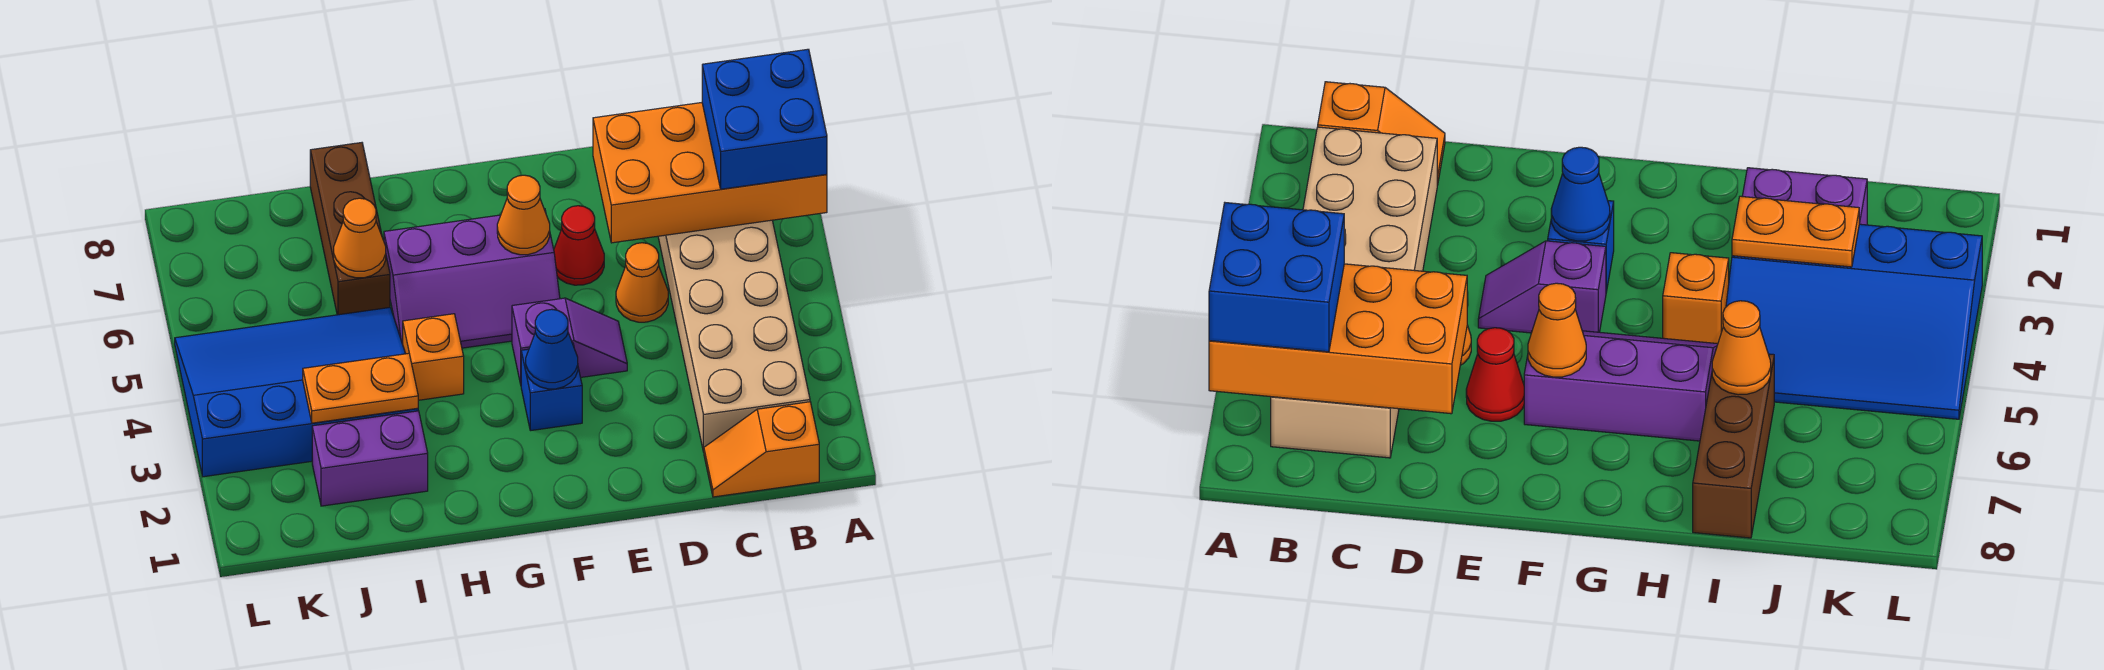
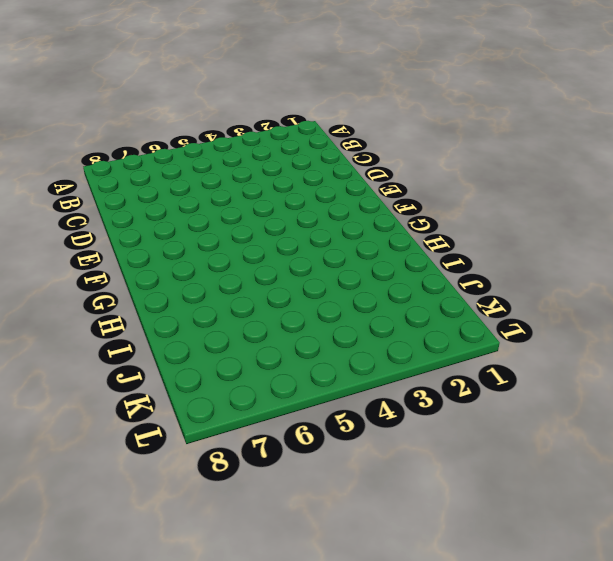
none -> orange slope B1:C1 level 1 top B
none -> tan brick B2:C7 level 1
none -> orange cone D5 level 1

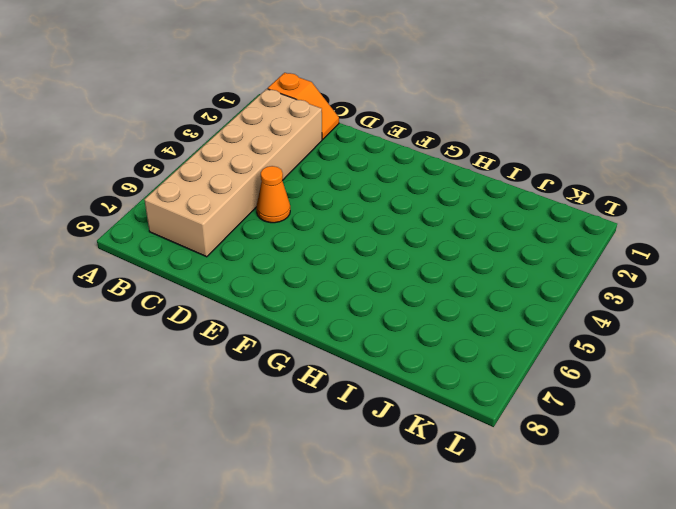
none -> purple slope E4:F4 level 1 top F
none -> red cone E6 level 1
none -> blue brick F3 level 1

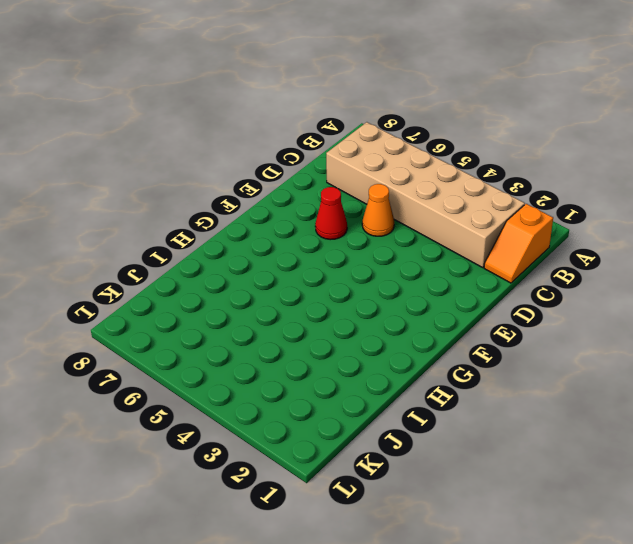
none -> purple slope E4:F4 level 1 top F
none -> blue brick F3 level 1
none -> purple slope F5:H6 level 1 top 6

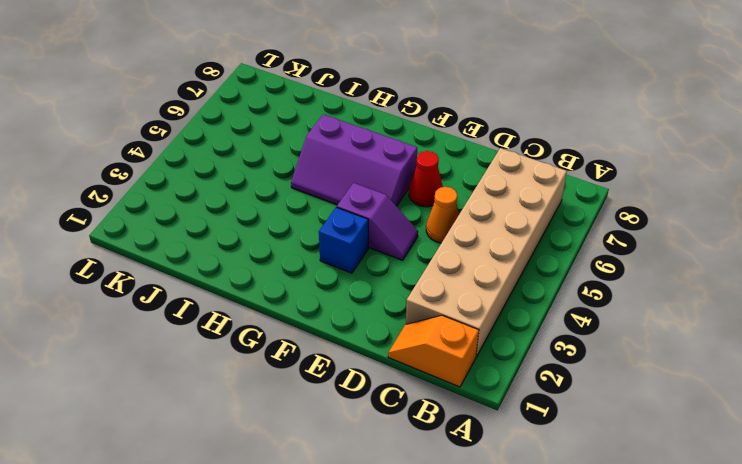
none -> orange brick H4 level 1
none -> purple brick I2:J2 level 1
none -> blue slope I3:L5 level 1 top 3

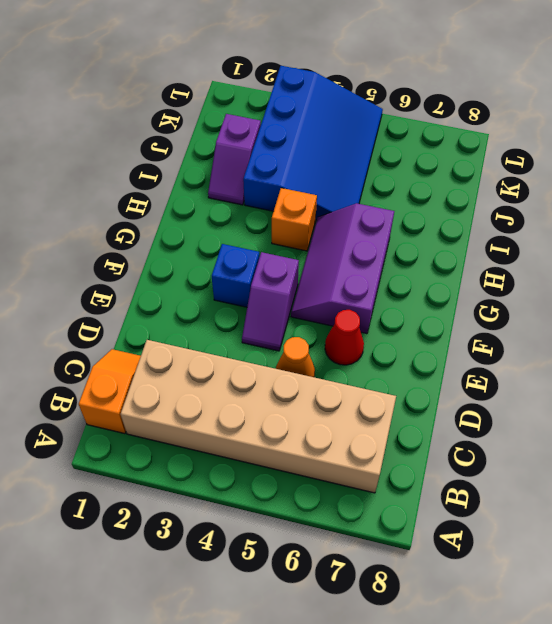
purple slope I2:J2 level 1 top J -> purple brick I2:J2 level 1
none -> brown brick I6:I8 level 1
none -> orange brick A6:D7 level 2
none -> blue cone F3 level 2

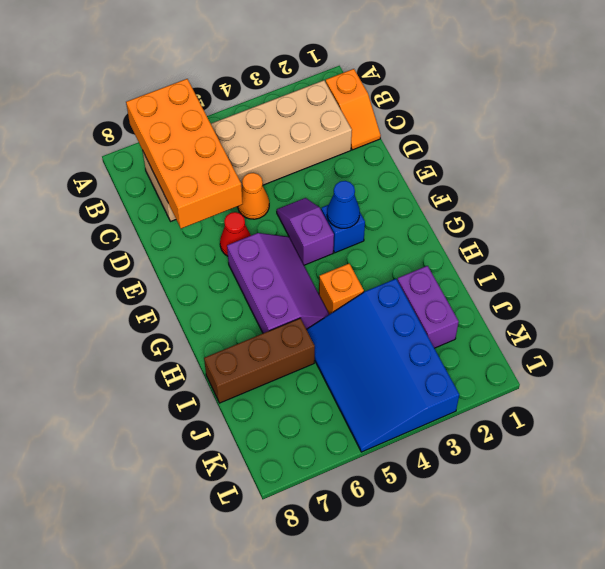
none -> orange cone F6 level 2
none -> orange plate I3:J3 level 2
none -> orange cone I6 level 2

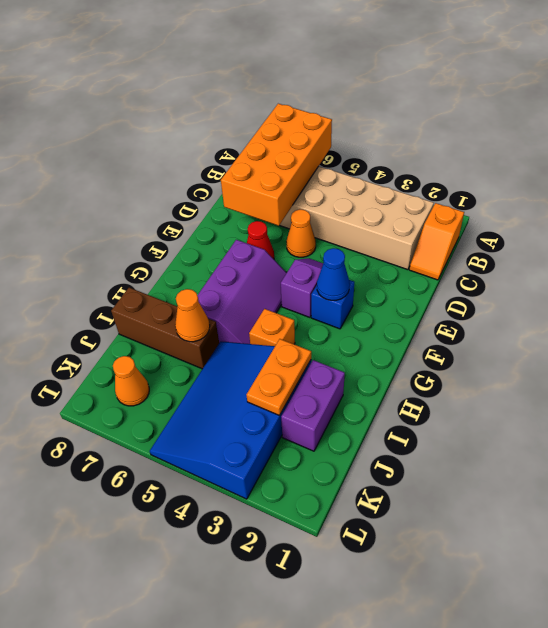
orange cone K7 level 1 -> orange cone F6 level 2
none -> blue brick A6:B7 level 3

